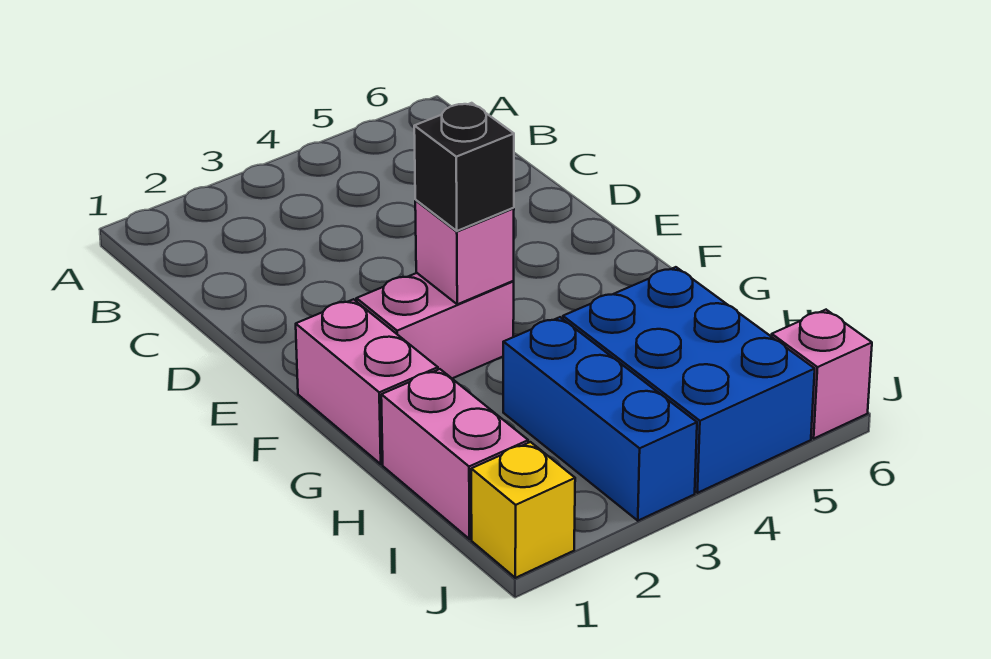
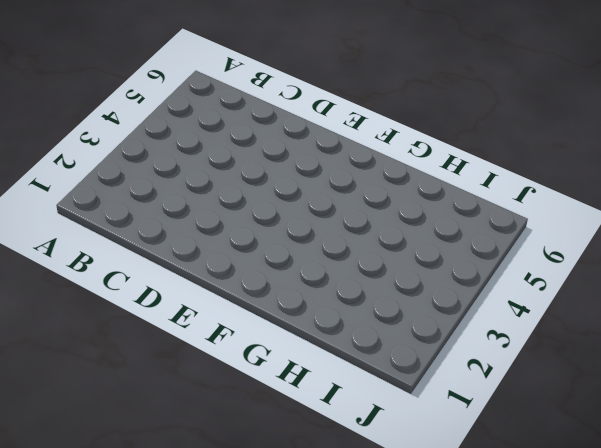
none -> pink brick F1:G1 level 1
none -> pink brick F2:F3 level 1

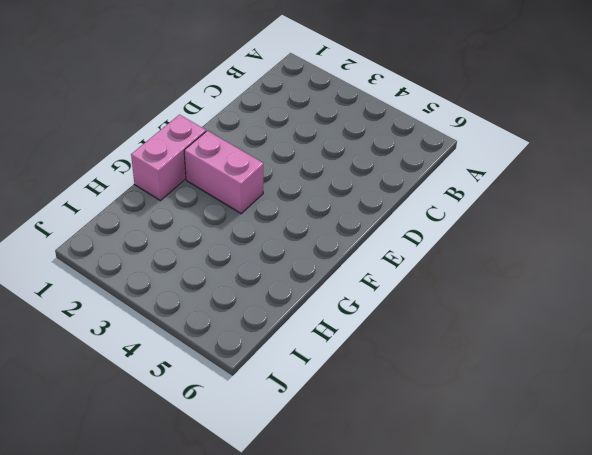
none -> pink brick H1:I1 level 1
none -> blue brick H3:J3 level 1

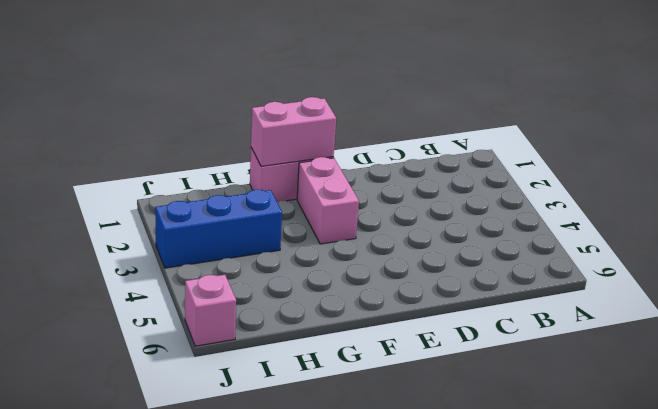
pink brick F1:G1 level 2 -> pink brick H1:I1 level 1
none -> blue brick H4:J5 level 1
none -> yellow brick J1 level 1

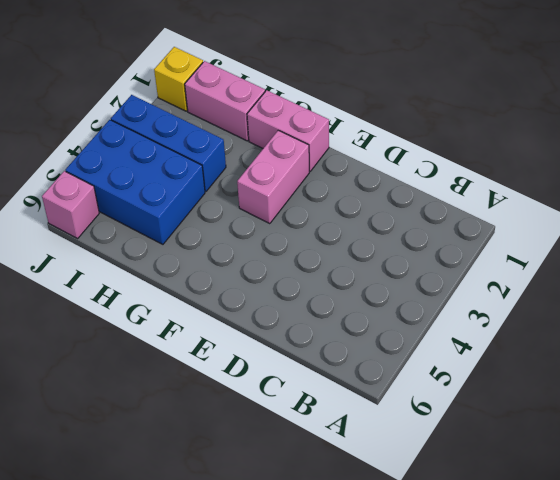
none -> pink brick F3 level 2
none -> black brick F3 level 3

